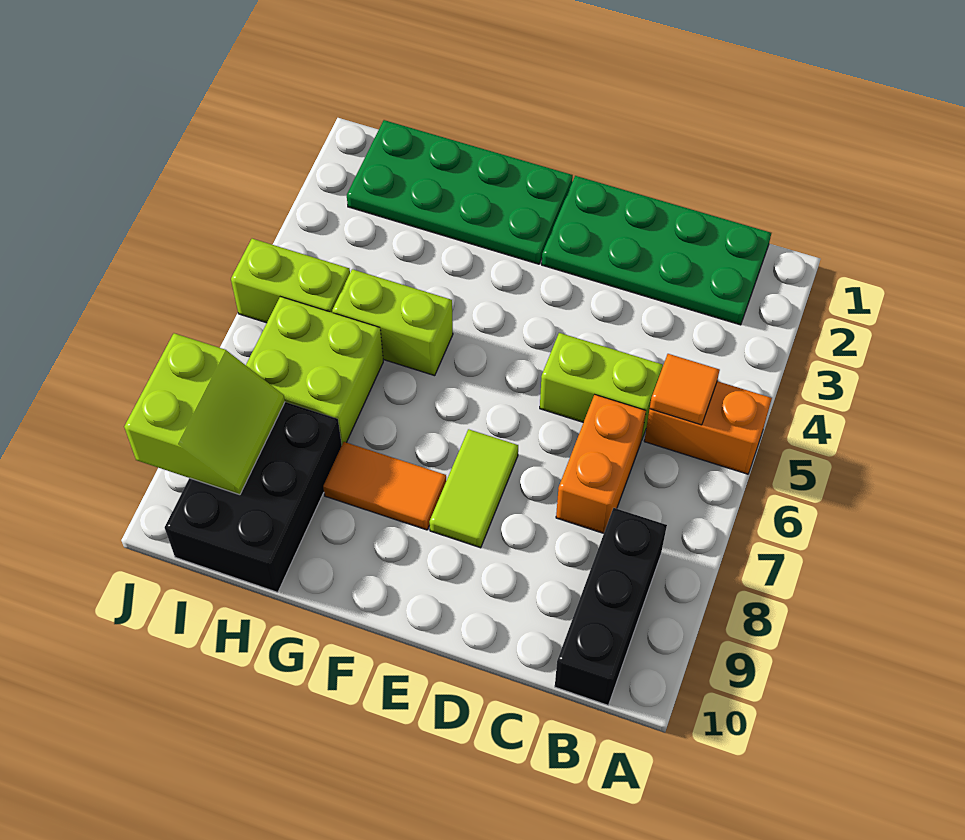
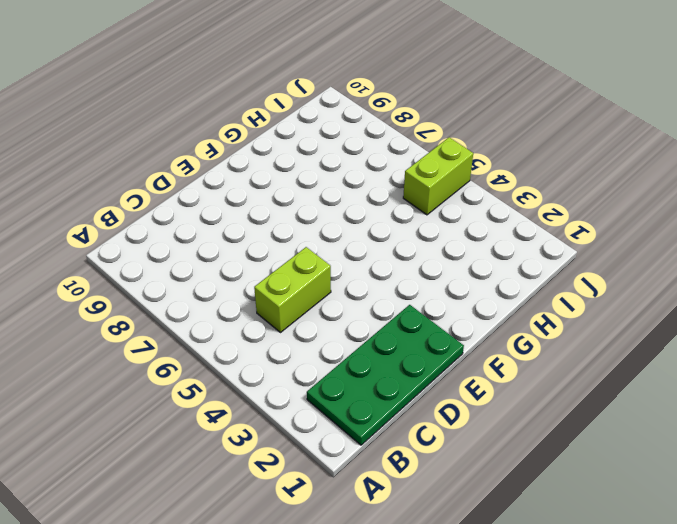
none -> orange brick A5:B5 level 1
none -> black brick B8:B10 level 1
none -> orange brick C6:C7 level 1

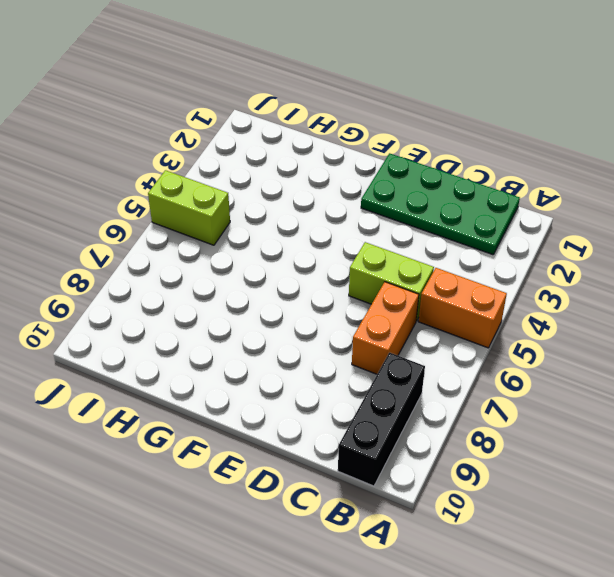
none -> lime tile E7:E8 level 1
none -> green plate F1:I2 level 1
none -> orange tile F8:G8 level 1

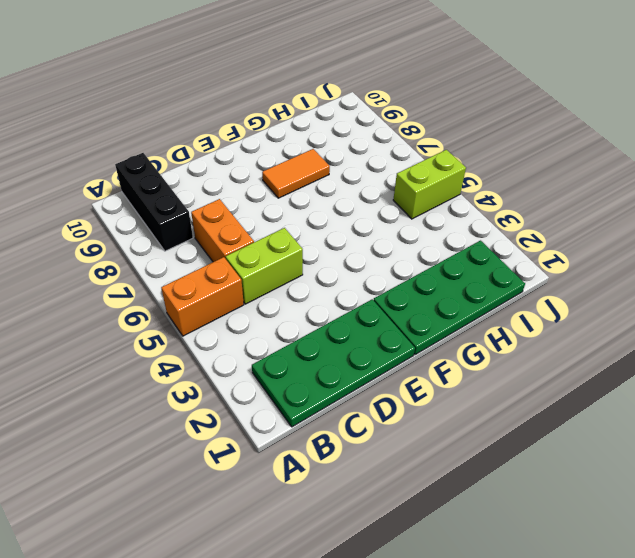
none -> lime tile E7:E8 level 1
none -> lime brick G5:H5 level 1
none -> lime brick H6:I7 level 1

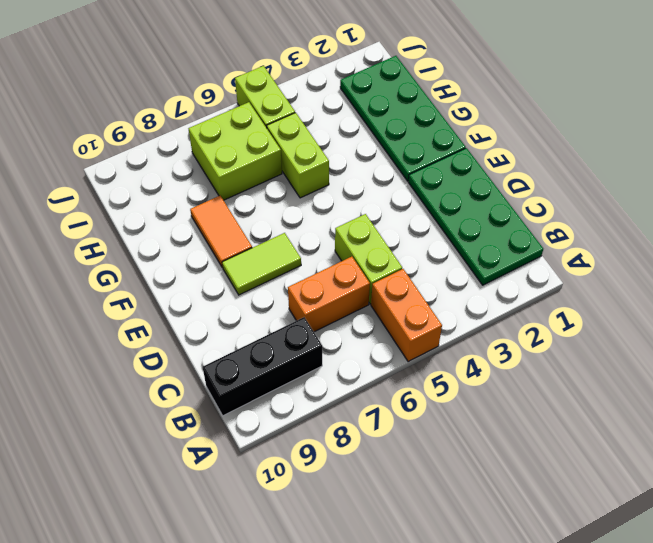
none -> black brick H8:I10 level 1
none -> orange tile B5 level 2
none -> lime slope I8:J9 level 2 top J

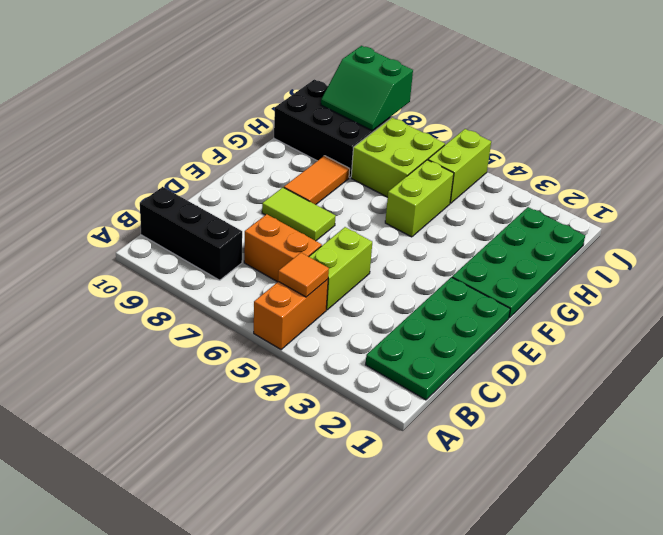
green slope I8:J9 level 2 top J -> lime slope I8:J9 level 2 top J

